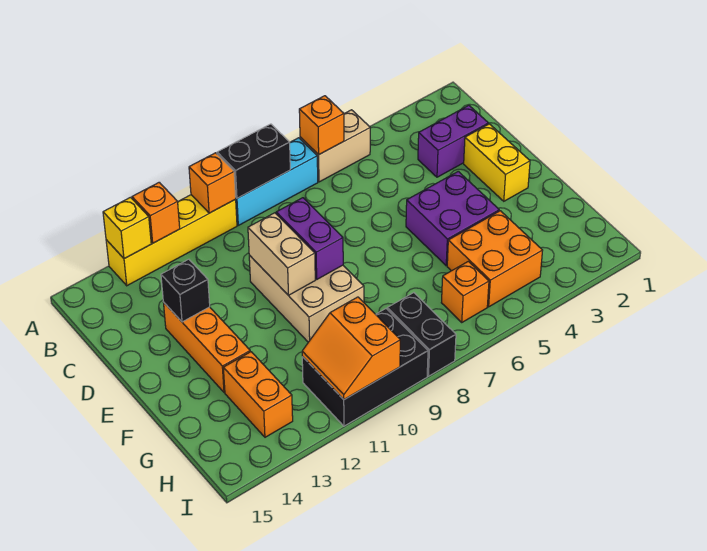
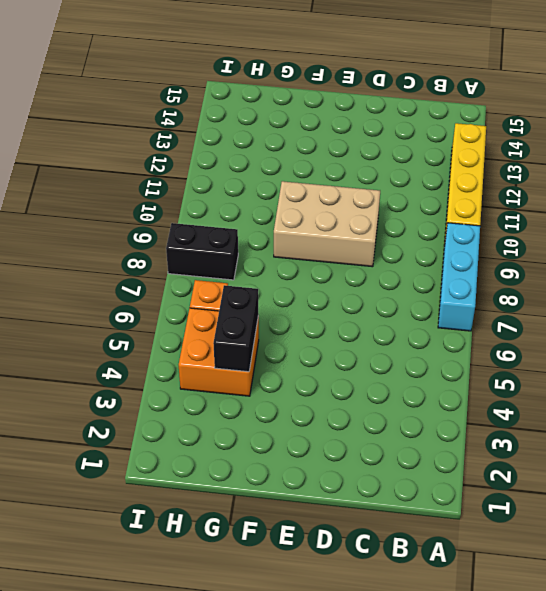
black brick G4:G5 level 2 -> black brick A8:A9 level 2
none -> tan brick A5:A6 level 1
none -> purple brick C2:C3 level 1
none -> yellow brick D2:E2 level 1

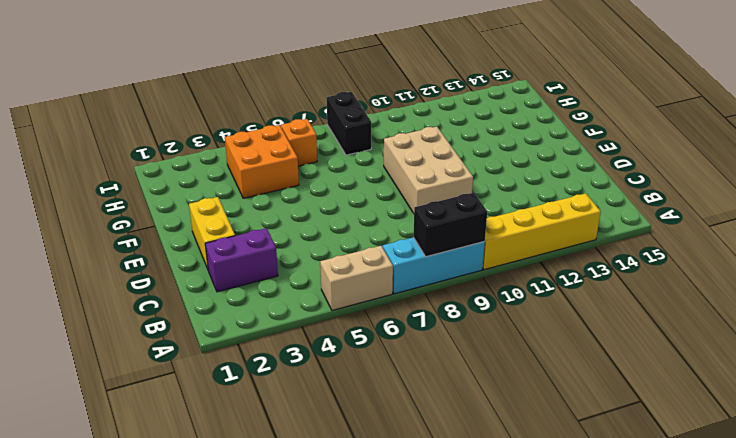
none -> orange brick D13:F13 level 1
none -> purple brick E4:F5 level 1
none -> orange brick G13:H13 level 1

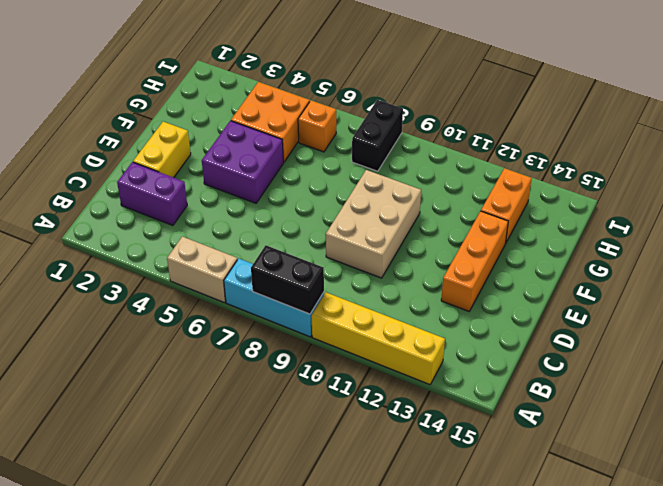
none -> black brick H9:I11 level 1
none -> orange brick A6 level 2
none -> orange brick A10 level 2

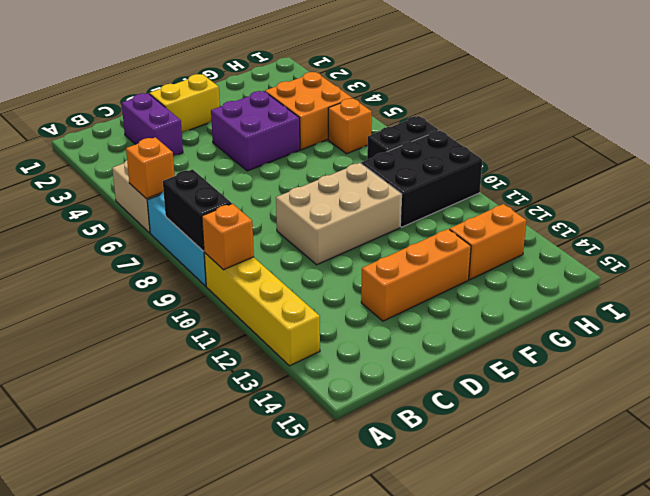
black brick G9:I10 level 1 -> black brick H9:I11 level 1
none -> orange brick A12 level 2
none -> yellow brick A13 level 2
none -> purple brick D9:E9 level 2

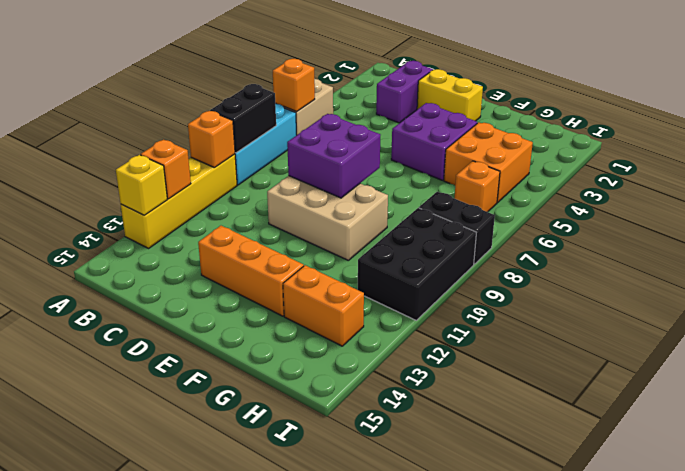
purple brick D8:E9 level 2 -> purple brick D9:E9 level 2
none -> tan brick D10:E10 level 2
none -> black brick D13 level 2
none -> orange slope H10:I11 level 2 top 10

